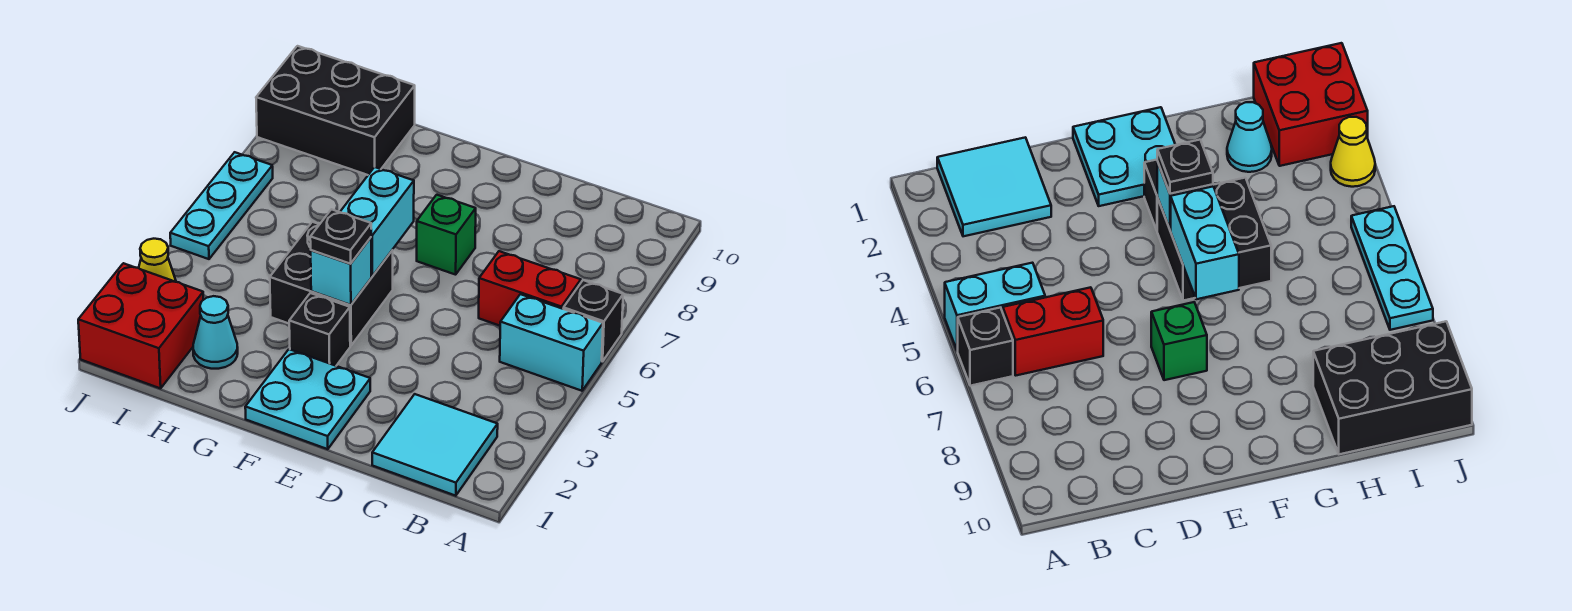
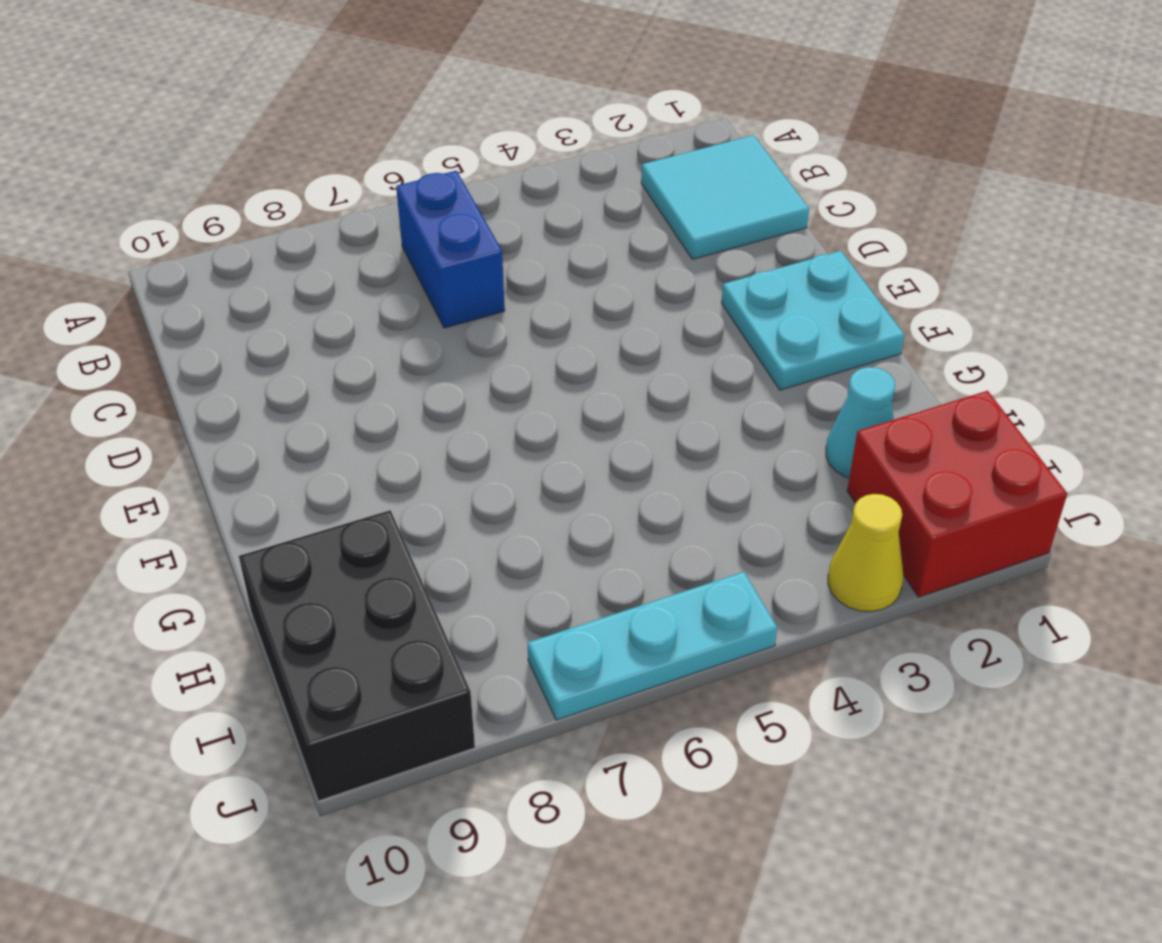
blue brick B6:C6 level 1 -> red brick B6:C6 level 1
none -> cyan brick A5:B5 level 1
none -> black brick A6 level 1
none -> green brick E7 level 1

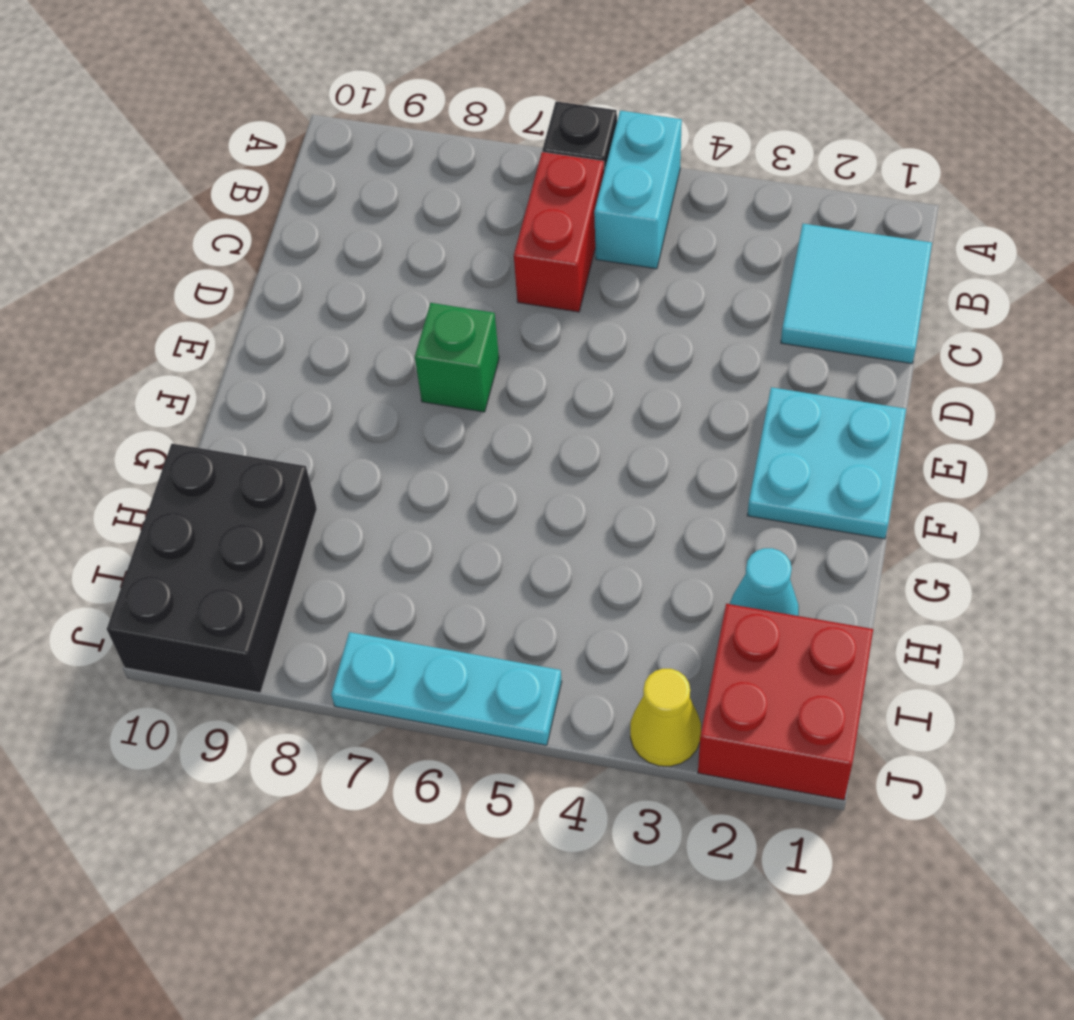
none -> black brick F3 level 1
none -> black brick F4:G5 level 1
none -> cyan brick F4 level 2

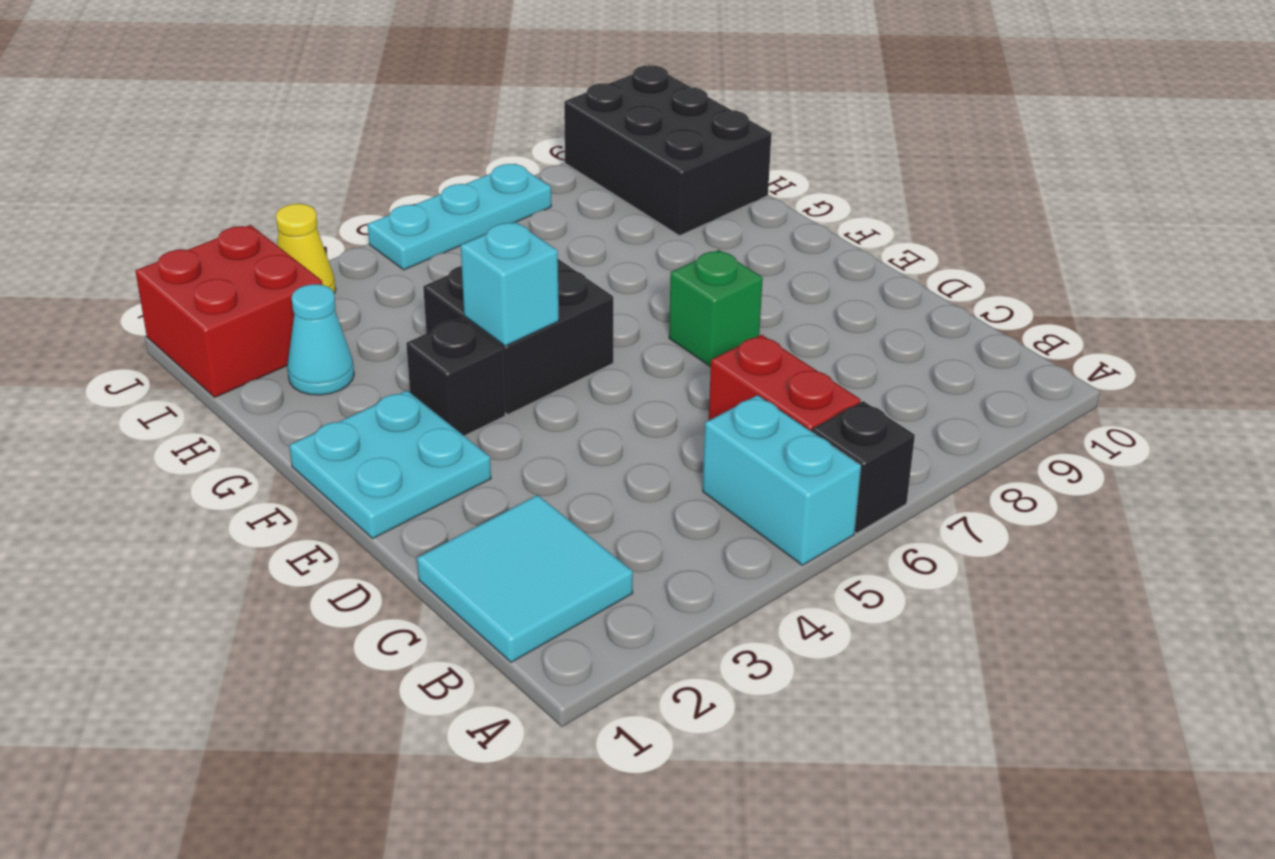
none -> cyan brick F5:F6 level 2
none -> black plate F4 level 3

